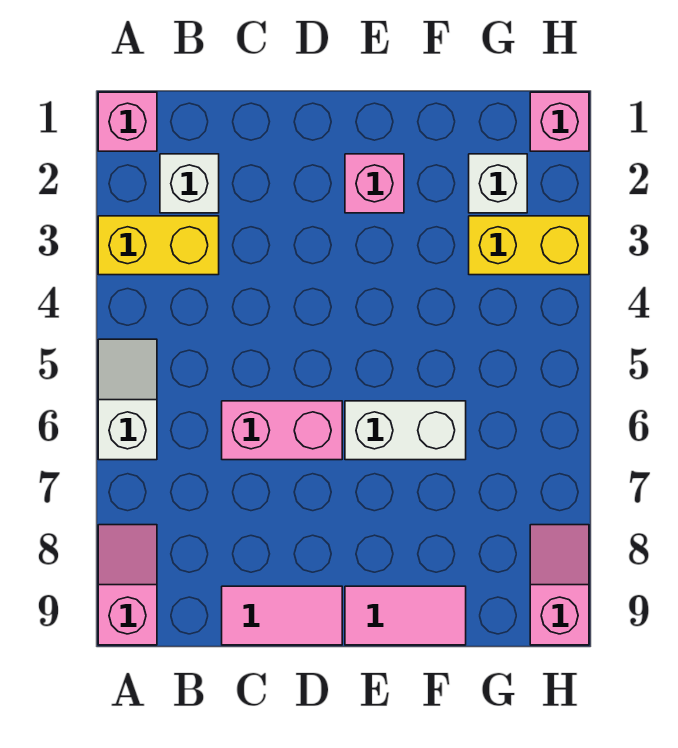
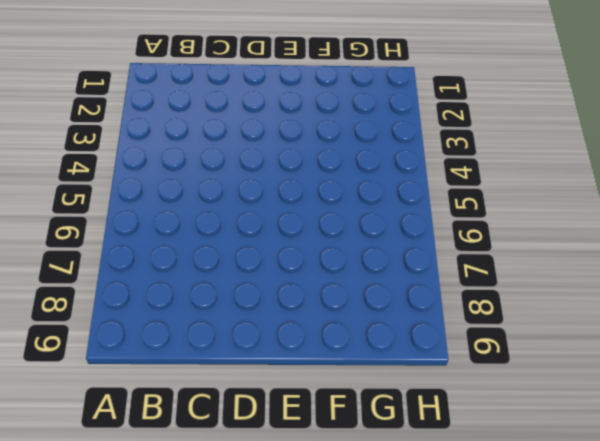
none -> pink brick A1 level 1
none -> yellow brick A3:B3 level 1
none -> white slope A5:A6 level 1 top 6

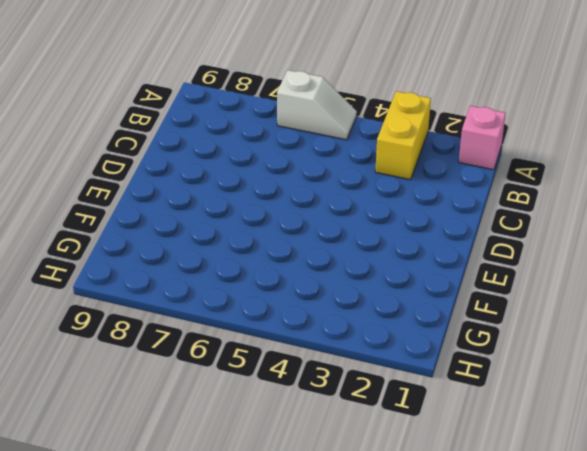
none -> pink slope A8:A9 level 1 top 9
none -> white brick B2 level 1
none -> pink brick C6:D6 level 1

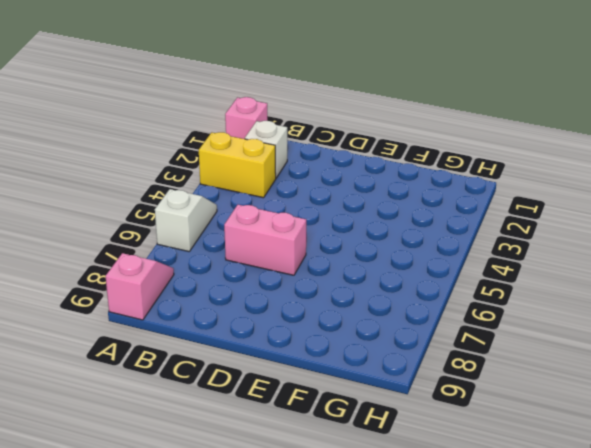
none -> pink tile C9:D9 level 1
none -> pink brick E2 level 1
none -> white brick E6:F6 level 1

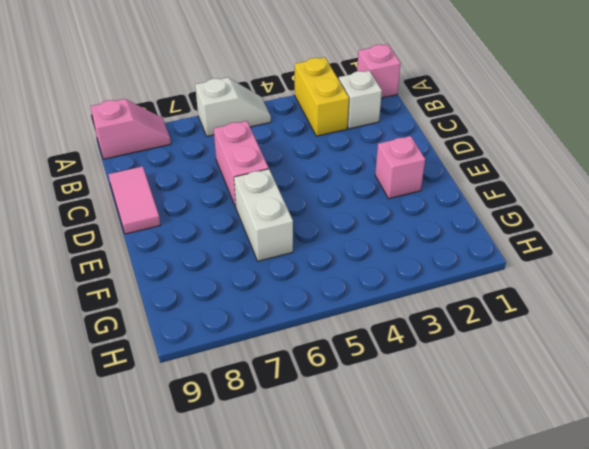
none -> pink tile E9:F9 level 1
none -> white brick G2 level 1
none -> yellow brick G3:H3 level 1

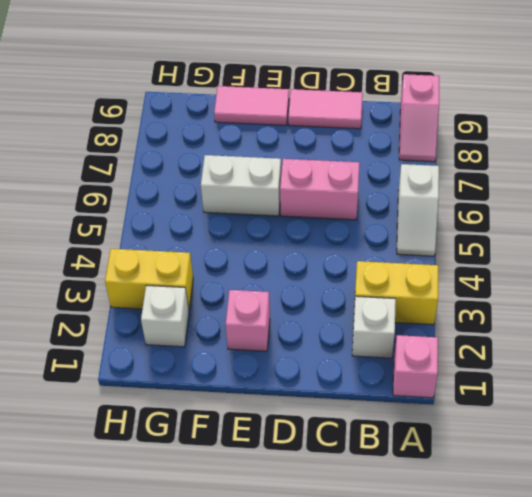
none -> pink brick H1 level 1
none -> pink slope H8:H9 level 1 top 9

